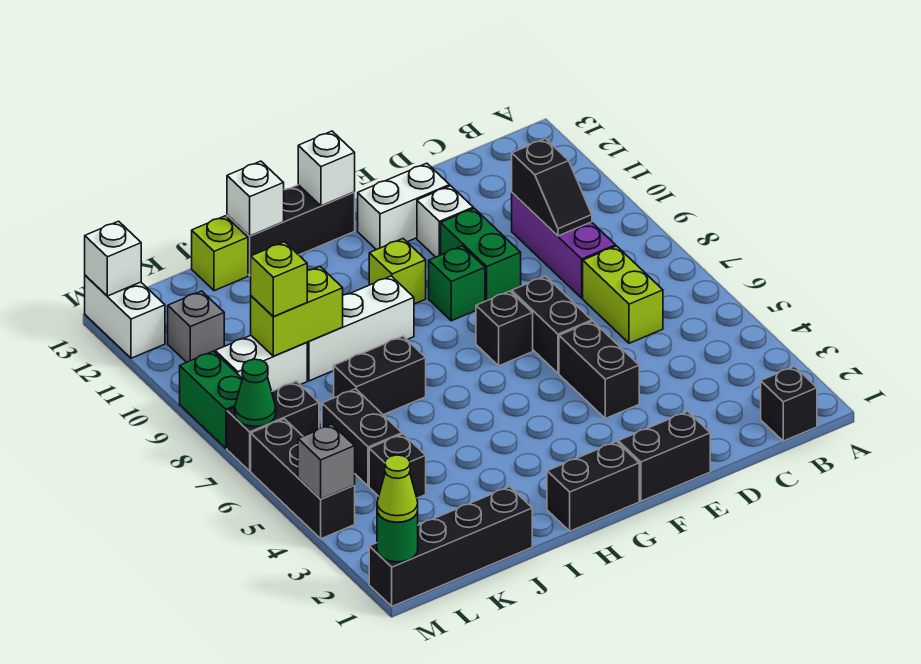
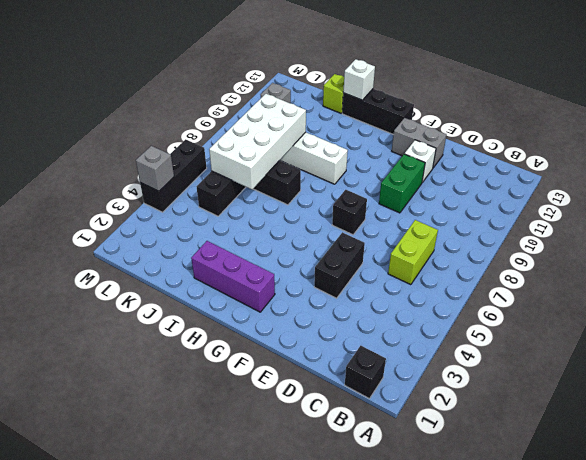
grey brick E12:F12 level 1 -> white brick E12:F12 level 1
purple brick G2:I2 level 1 -> purple brick C8:C10 level 1
white brick J6:K9 level 2 -> lime brick J9:K9 level 2
none -> black brick E1:F1 level 1
none -> black brick E6:E7 level 1
none -> green brick F9 level 1
none -> black brick G1:H1 level 1

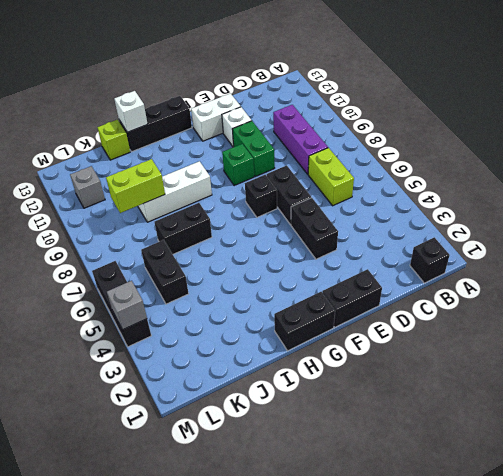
none -> lime brick G10 level 1
none -> black brick J1:M1 level 1
none -> black brick K4 level 1
none -> white brick K9:L9 level 1

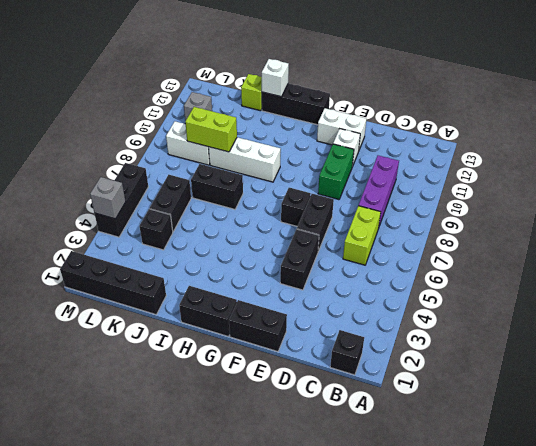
none -> green brick F9 level 1
none -> lime brick G10 level 1
none -> black brick L7:M7 level 1
none -> green brick M8:M9 level 1

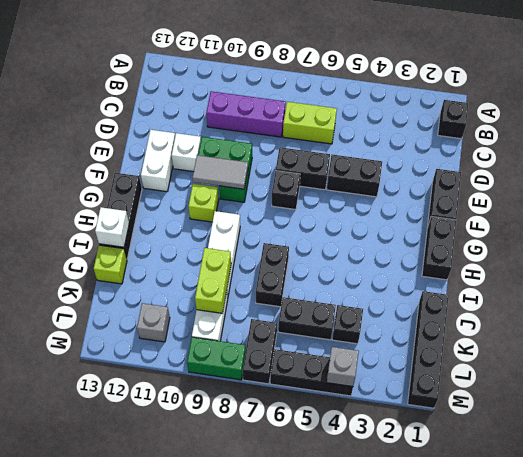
grey tile F9:F10 level 2 -> none
none -> white brick M12:M13 level 1
none -> black slope C9:C10 level 2 top 10
none -> white brick G13 level 2
none -> green round brick M1 level 2

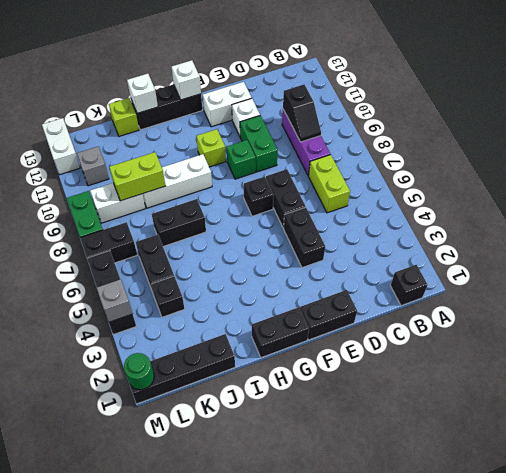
none -> green cone M7 level 2
none -> white brick M13 level 2
none -> lime brick K9 level 3
none -> lime cone M1 level 3

